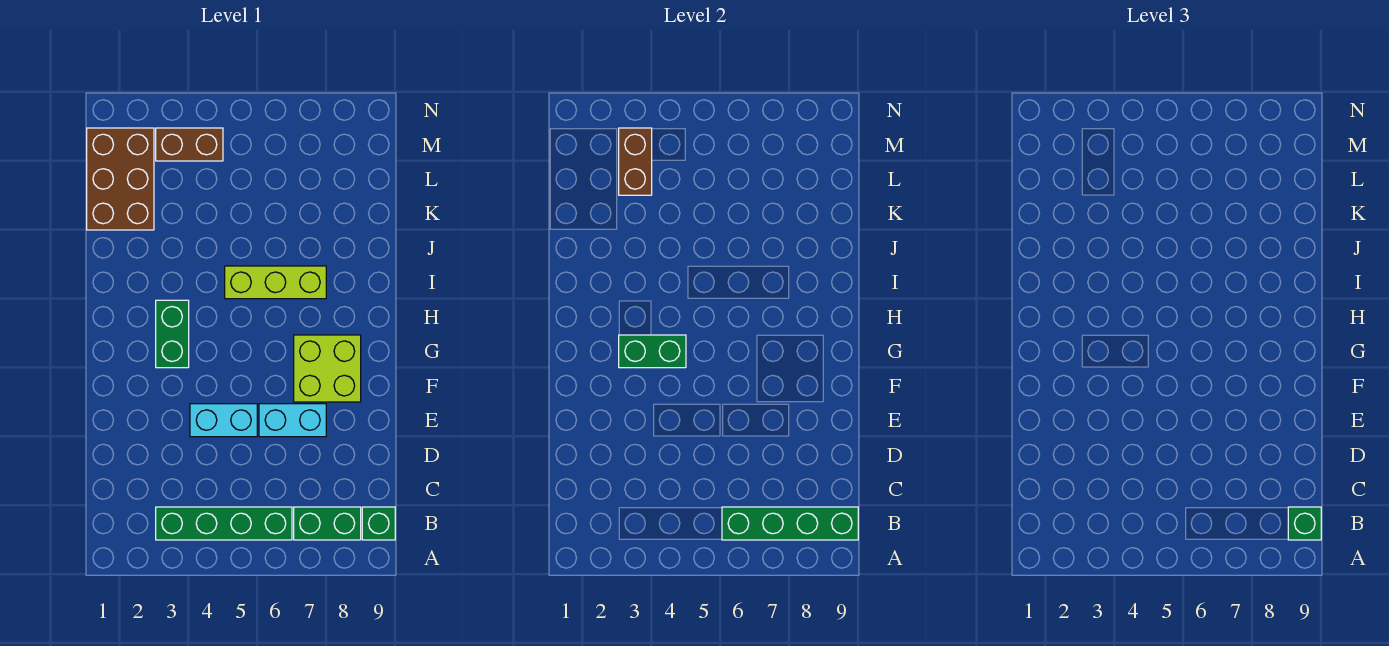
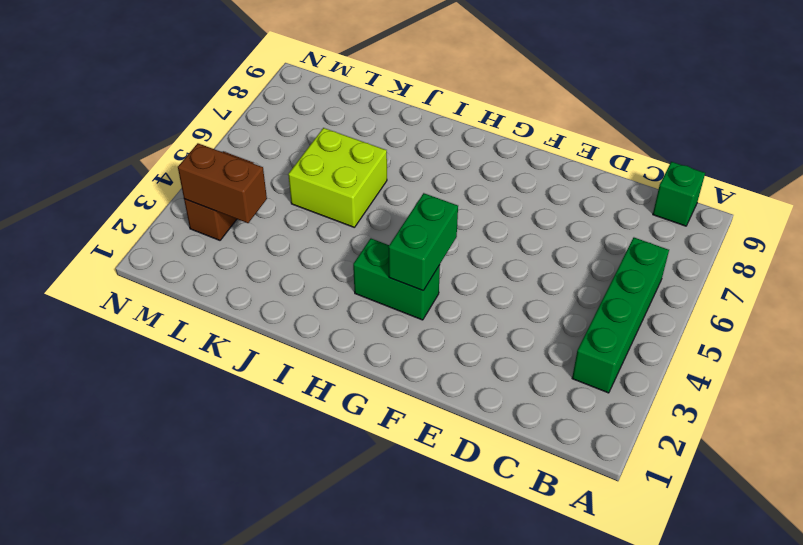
lime brick J5:K6 level 1 -> lime brick F7:G8 level 1
none -> green brick B7:B8 level 1
none -> cyan brick E4:E5 level 1
none -> cyan brick E6:E7 level 1

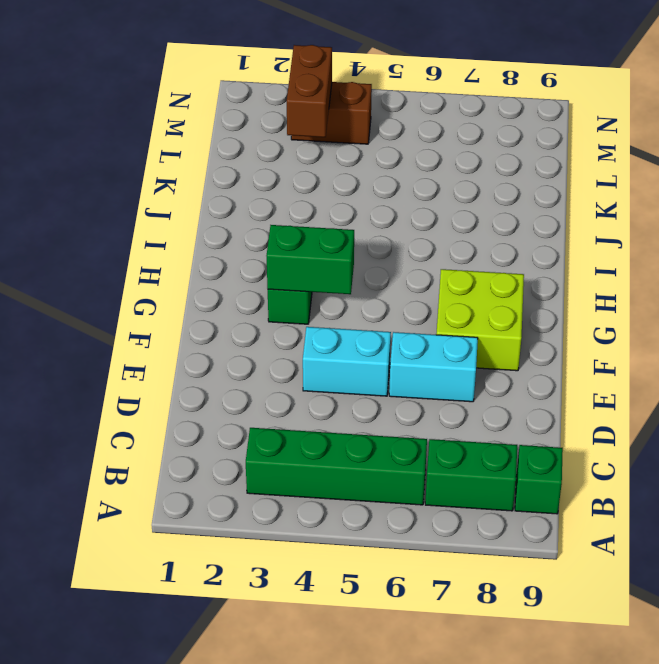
none -> lime brick I5:I7 level 1
none -> brown brick K1:M2 level 1
none -> green brick B6:B9 level 2

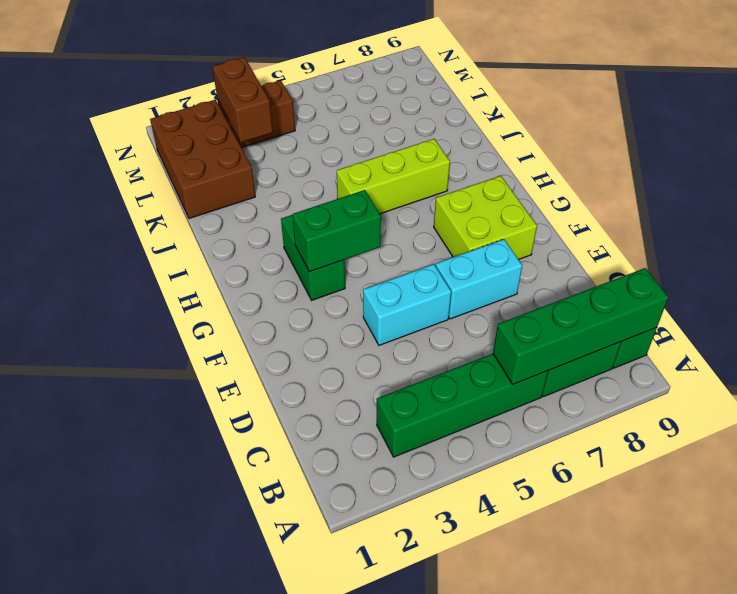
none -> green brick B9 level 3

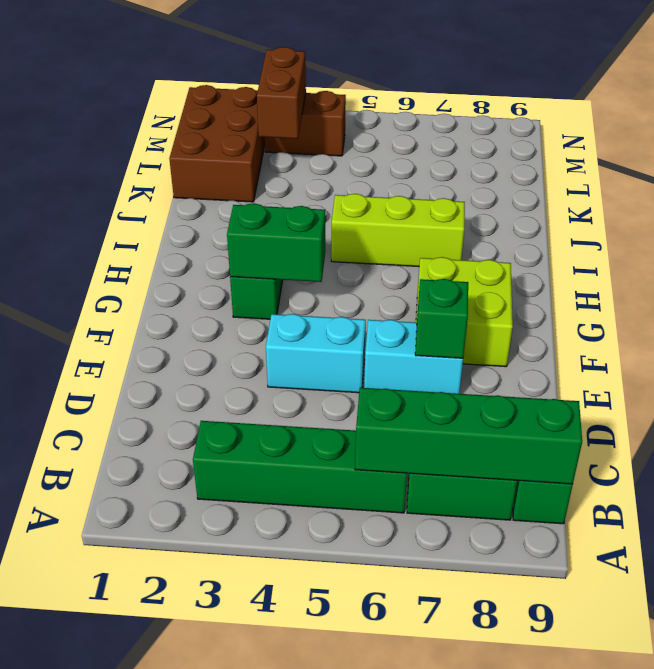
green brick E7 level 2 -> green brick B9 level 3

